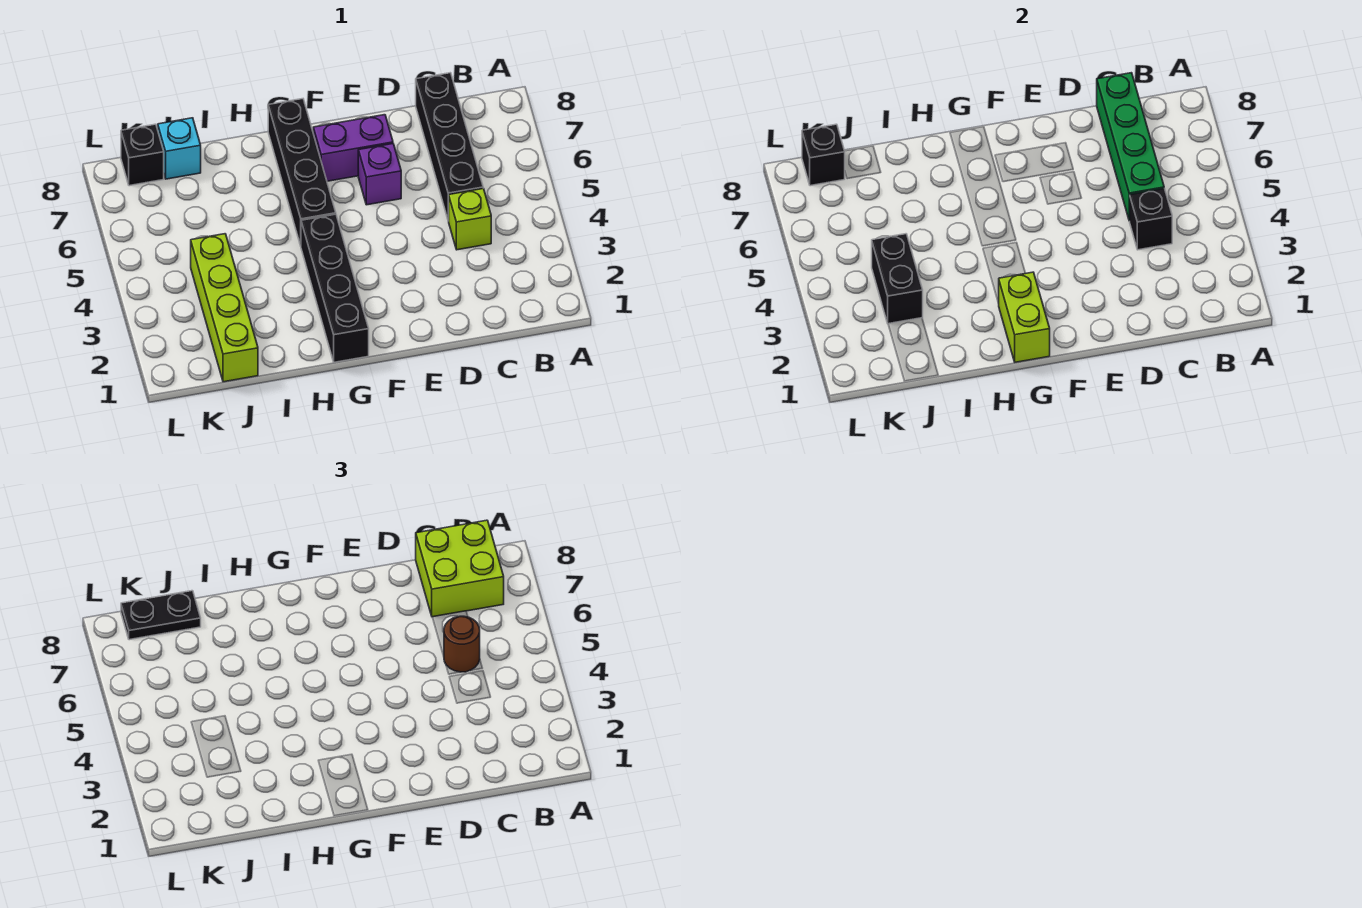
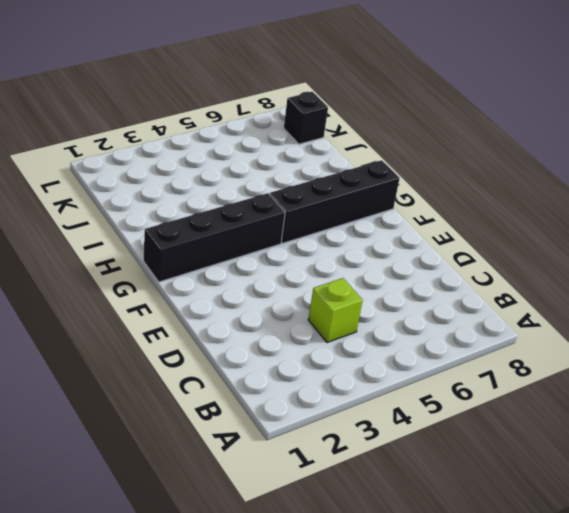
none -> black brick C5:C8 level 1
none -> purple brick E6 level 1
none -> purple brick E7:F7 level 1

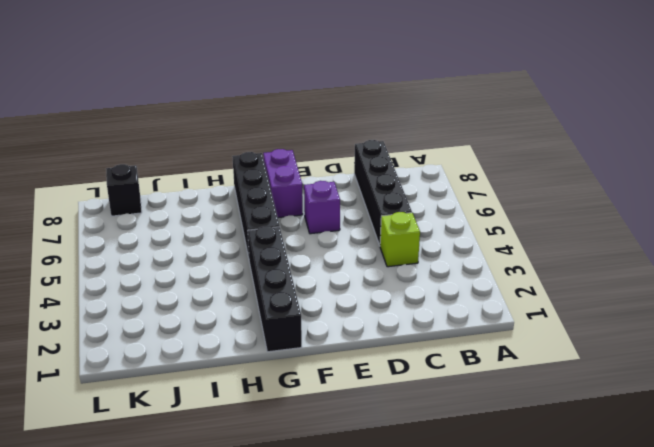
purple brick F7:F8 level 1 -> purple brick E7:F7 level 1
none -> lime brick J1:J4 level 1
none -> cyan brick J8 level 1
none -> black brick C4 level 2

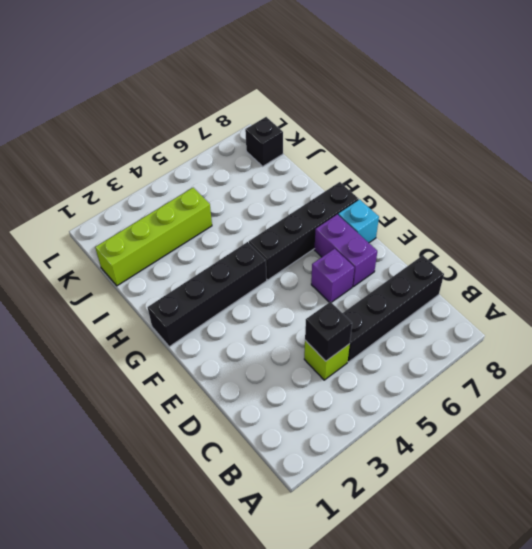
cyan brick F8 level 1 -> cyan brick J8 level 1
none -> green brick C5:C8 level 2
none -> lime brick G1:G2 level 2
none -> black brick J3:J4 level 2

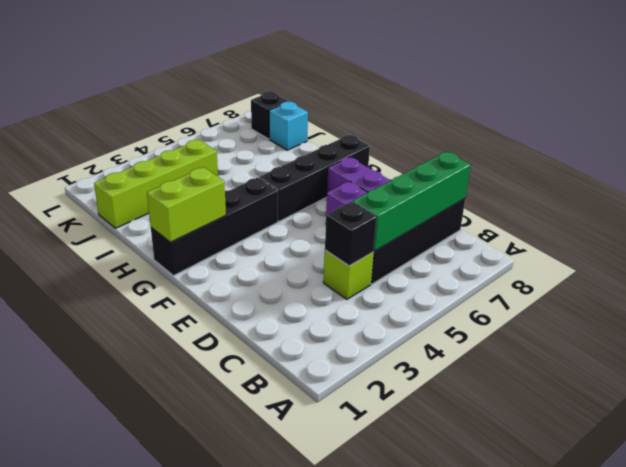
none -> black brick J3:J4 level 2
none -> black brick K8 level 2
none -> lime brick B7:C8 level 3

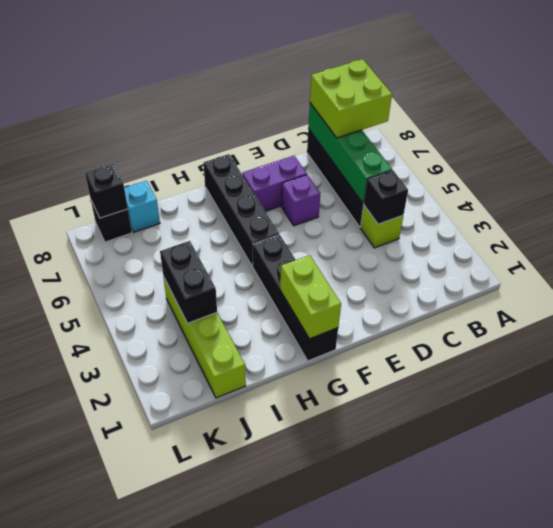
none -> brown round brick C5 level 3
none -> black plate J8:K8 level 3

